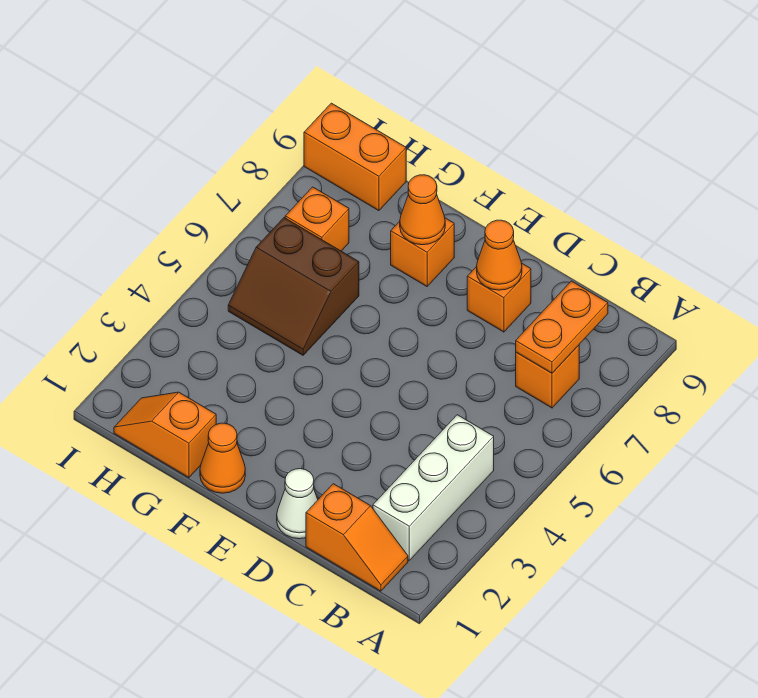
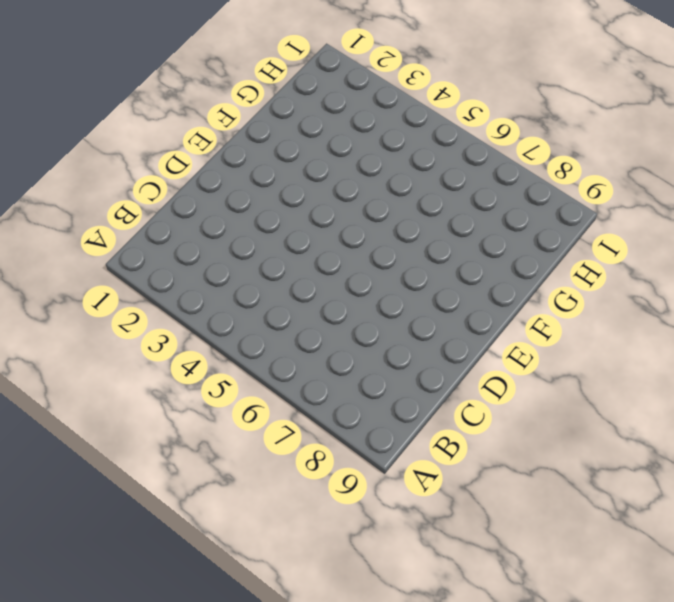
none -> orange slope B1:C1 level 1 top C
none -> white brick B2:B4 level 1
none -> orange brick B7 level 1

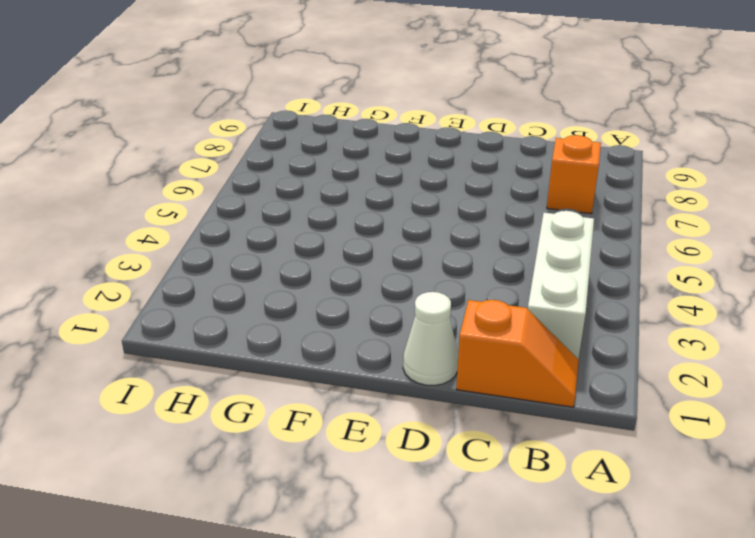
none -> orange brick D8 level 1
none -> orange cone F1 level 1
none -> orange brick F8 level 1

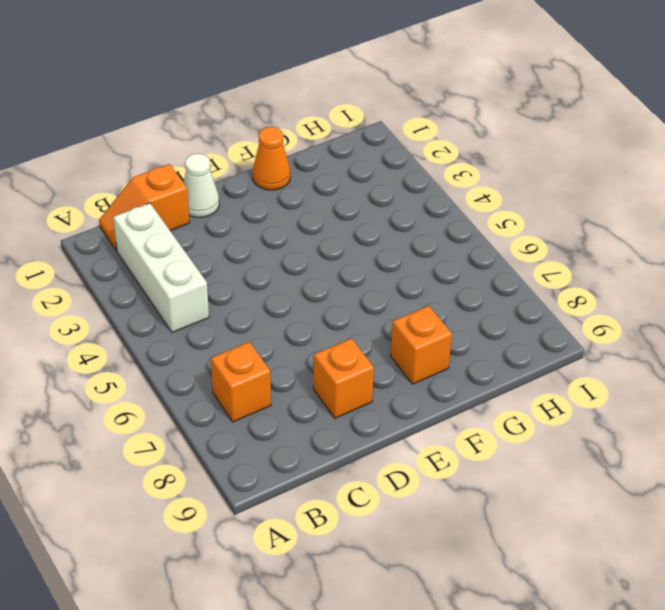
none -> orange slope G1:H1 level 1 top G
none -> brown slope G5:H6 level 1 top 6
none -> orange brick H7 level 1

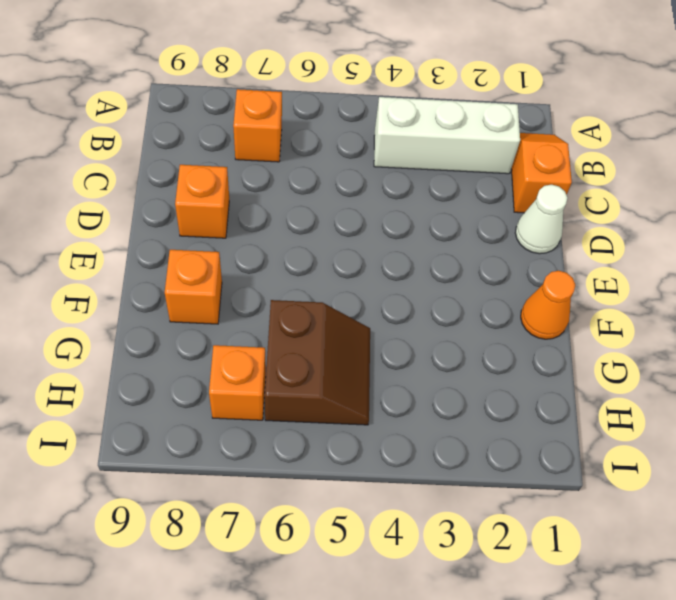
none -> orange slope G1:H1 level 1 top G
none -> orange brick H9:I9 level 1
none -> orange plate B7:B8 level 2

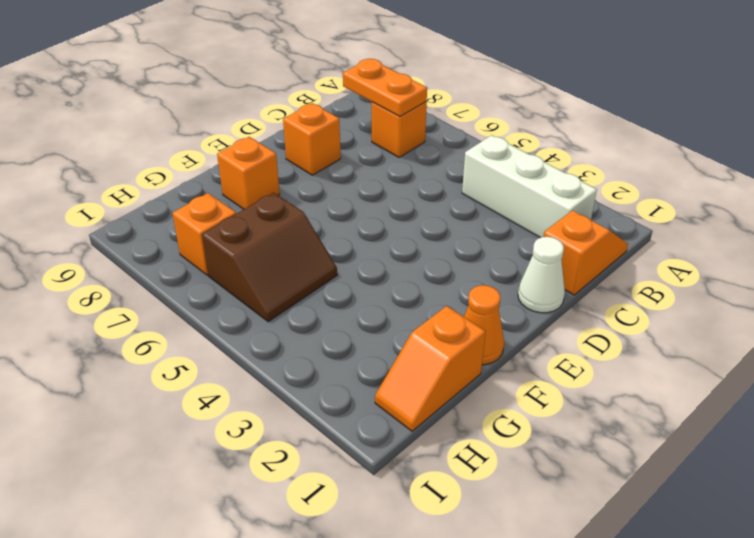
none -> orange brick H9:I9 level 1
none -> orange cone D8 level 2
none -> orange cone F8 level 2

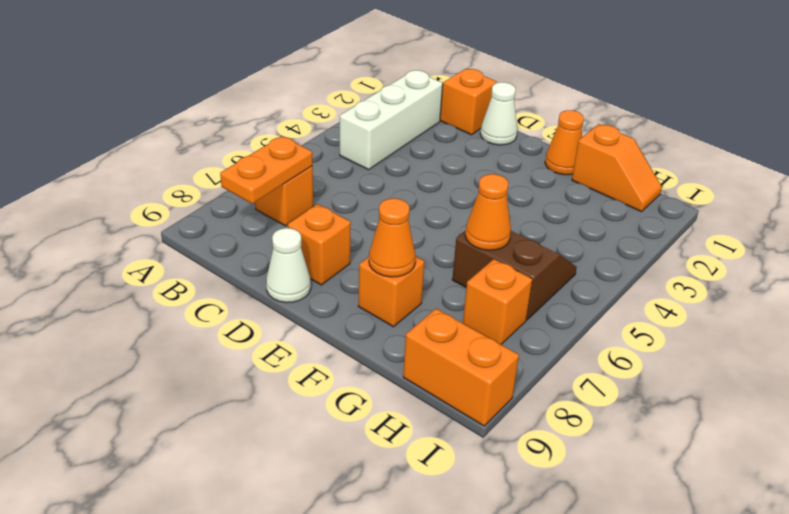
white cone D9 level 1 -> none
orange cone G6 level 2 -> orange cone D8 level 2

